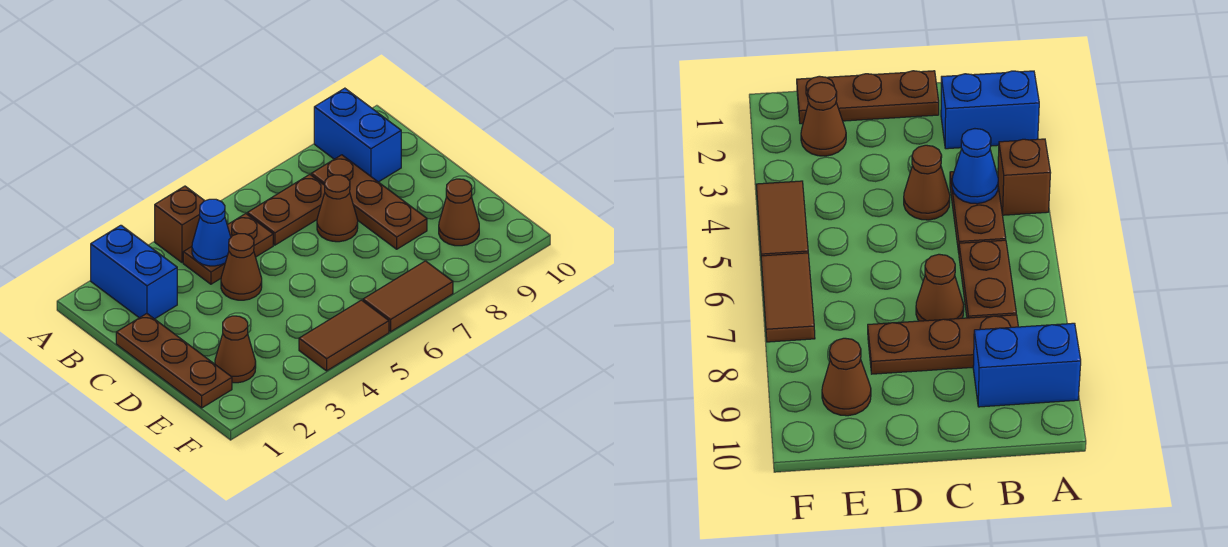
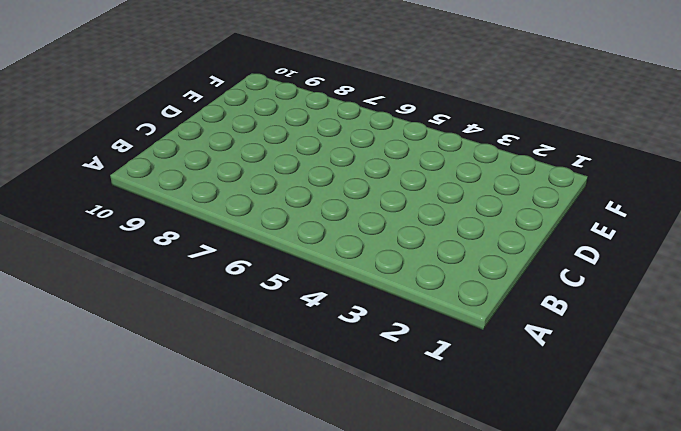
none -> blue brick A2:B2 level 1
none -> brown brick A4 level 1
none -> blue brick A9:B9 level 1

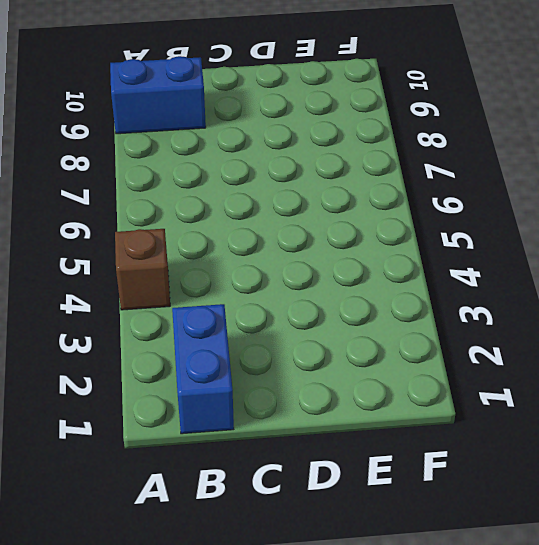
blue brick B1:B2 level 1 -> blue brick A2:B2 level 1
none -> brown plate B4:B5 level 1
none -> brown plate B6:B7 level 1
none -> brown plate B8:D8 level 1

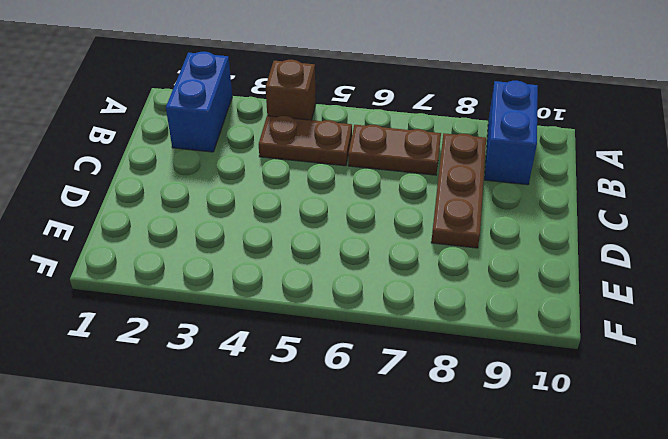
none -> brown plate C1:E1 level 1
none -> brown cone C4 level 1
none -> brown cone C7 level 1

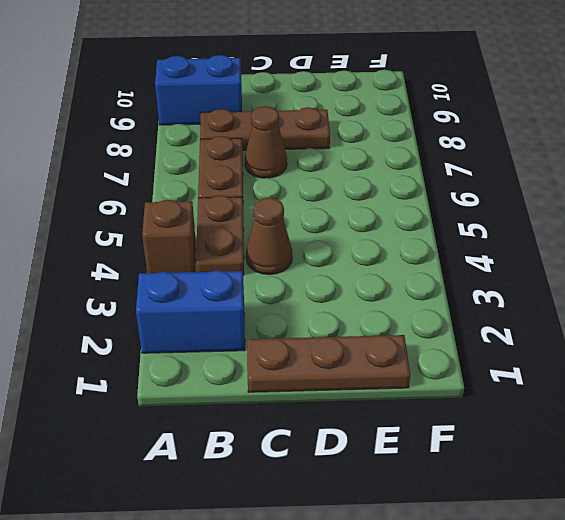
none -> brown cone E2 level 1
none -> brown cone E9 level 1
none -> brown tile F4:F5 level 1

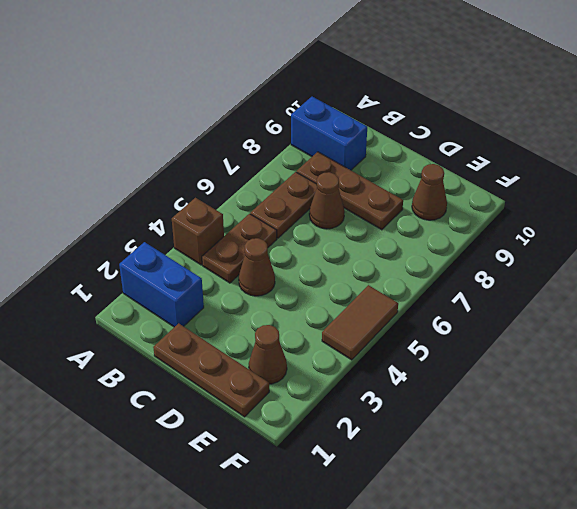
none -> brown tile F6:F7 level 1
none -> blue cone B4 level 2

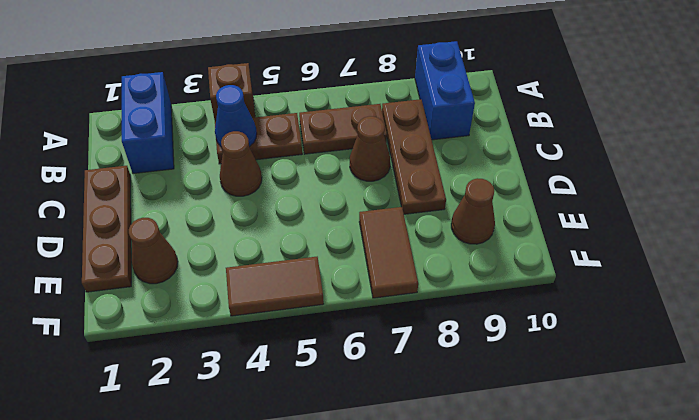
brown tile E7:F7 level 1 -> brown tile F6:F7 level 1

